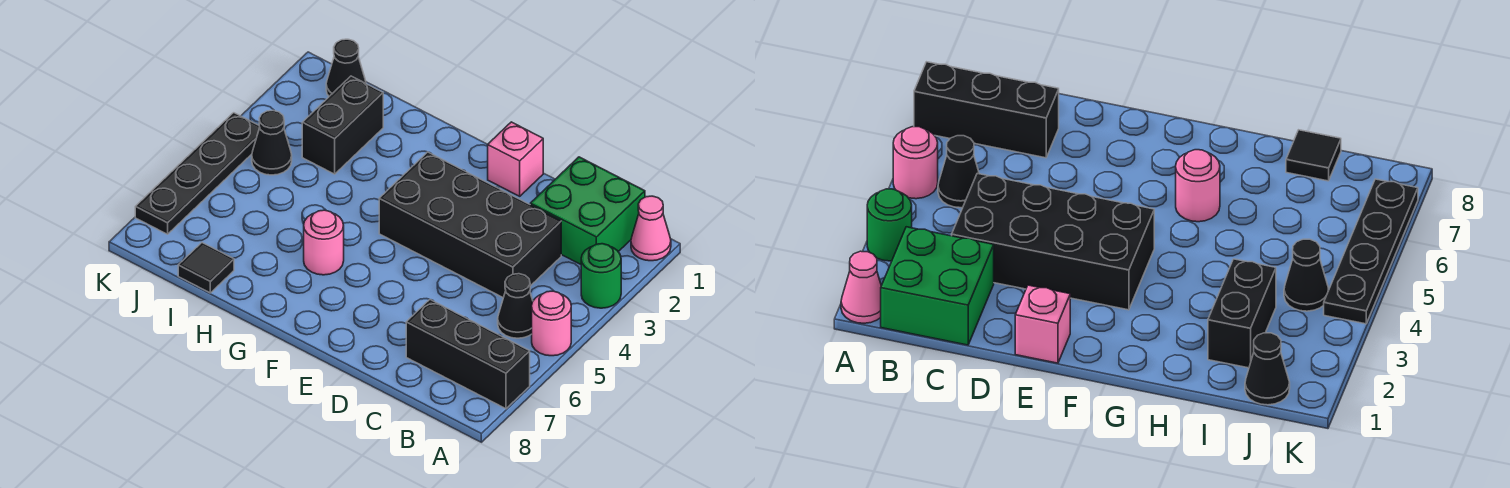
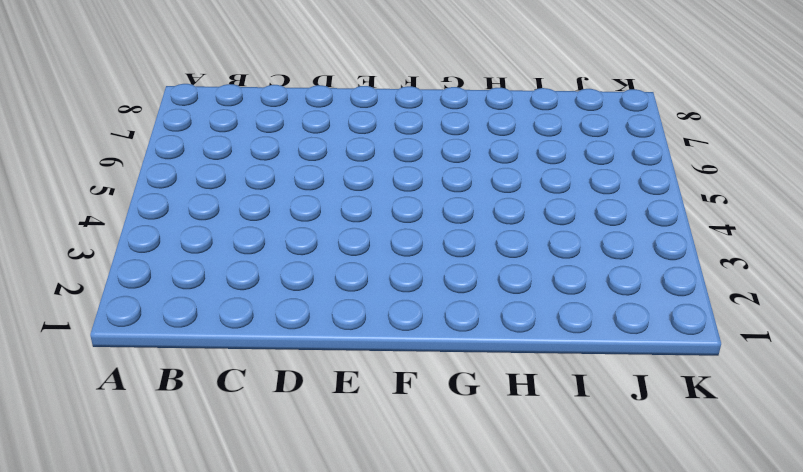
none -> pink cone A1 level 1
none -> green round brick A3 level 1
none -> pink round brick A5 level 1

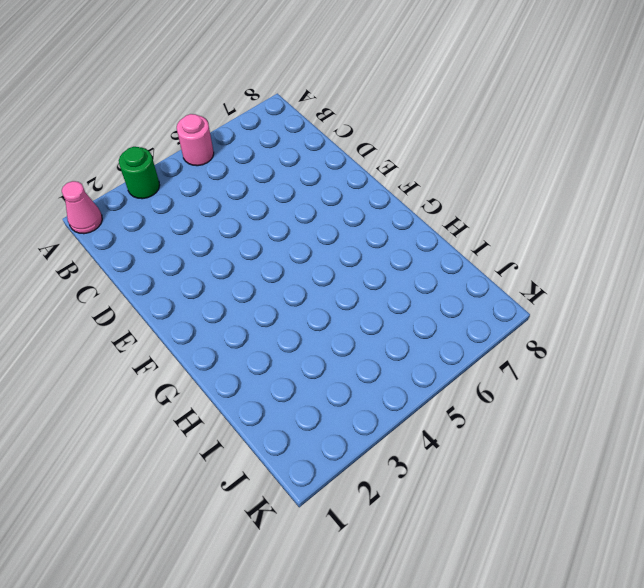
none -> black brick A7:C7 level 1
none -> green brick B1:C2 level 1
none -> black cone B5 level 1

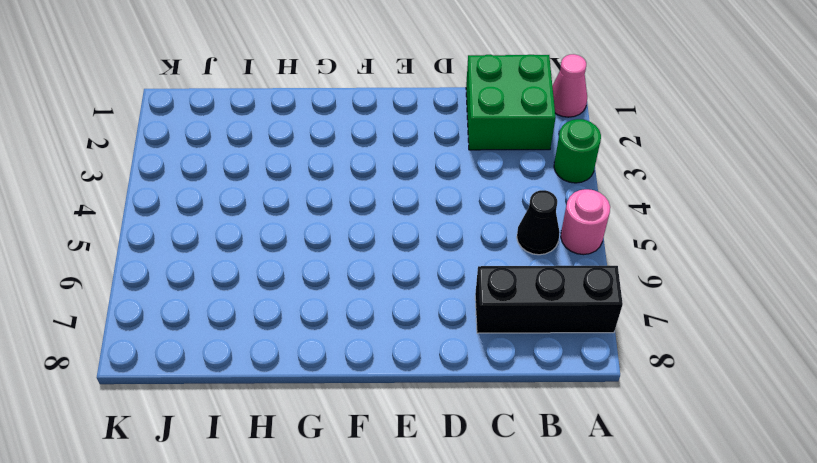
none -> black brick C3:F4 level 1
none -> pink brick E1 level 1
none -> pink round brick G6 level 1

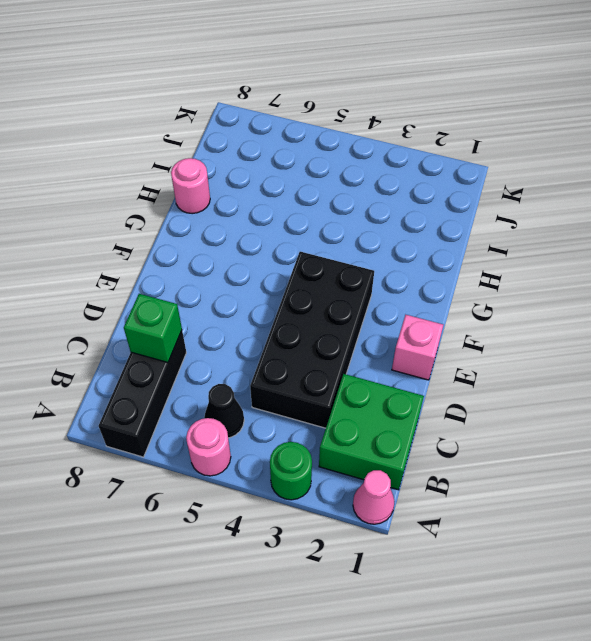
green brick C7 level 2 -> none
pink round brick H8 level 1 -> pink round brick G6 level 1
none -> black brick I2:I3 level 1
none -> black tile I8 level 1
none -> black cone J1 level 1

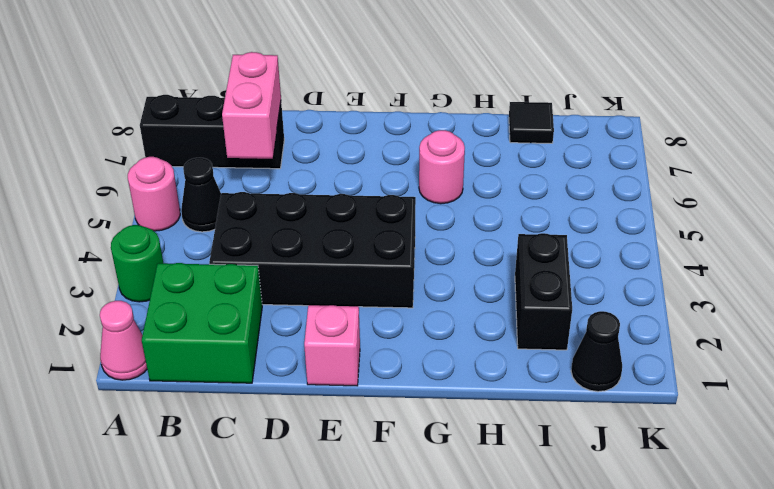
pink brick C6:C7 level 2 -> none
none -> black cone J4 level 1
none -> black plate K4:K7 level 1

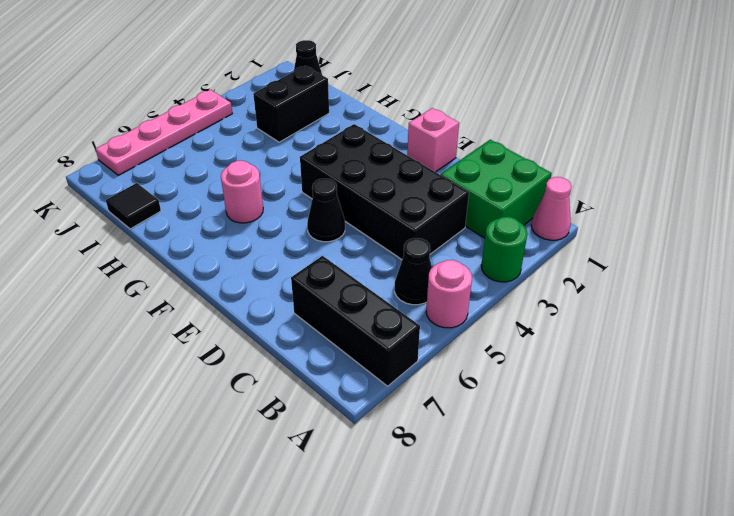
black cone E5 level 1 -> black cone J4 level 1
pink plate K4:K7 level 1 -> black plate K4:K7 level 1

